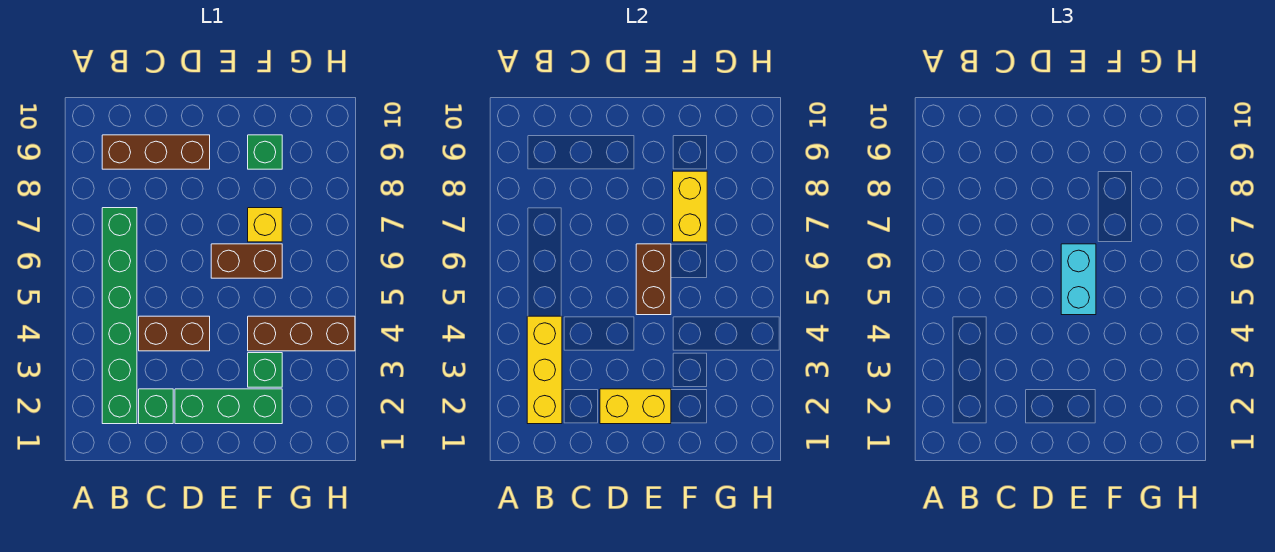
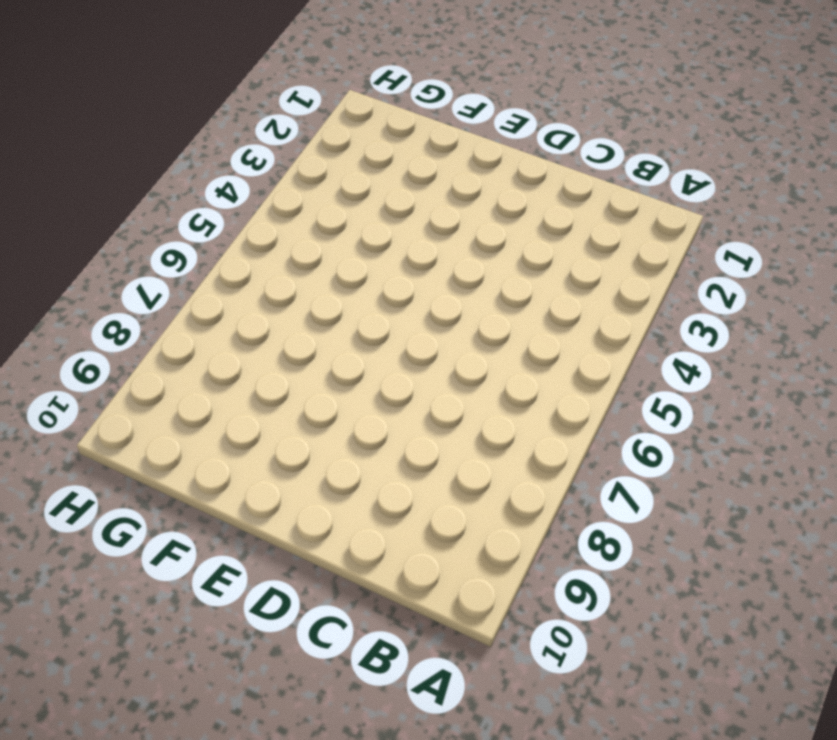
none -> green brick B2:B7 level 1
none -> brown brick B9:D9 level 1
none -> green brick C2 level 1

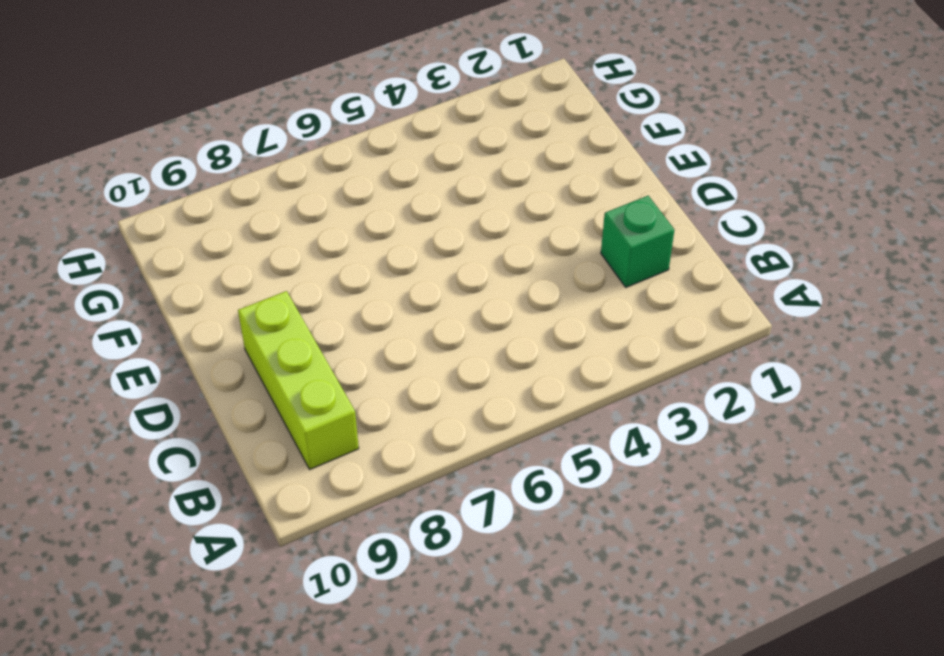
lime brick B9:D9 level 1 -> brown brick B9:D9 level 1
none -> green brick B2:B7 level 1
none -> brown brick C4:D4 level 1
none -> green brick D2:F2 level 1

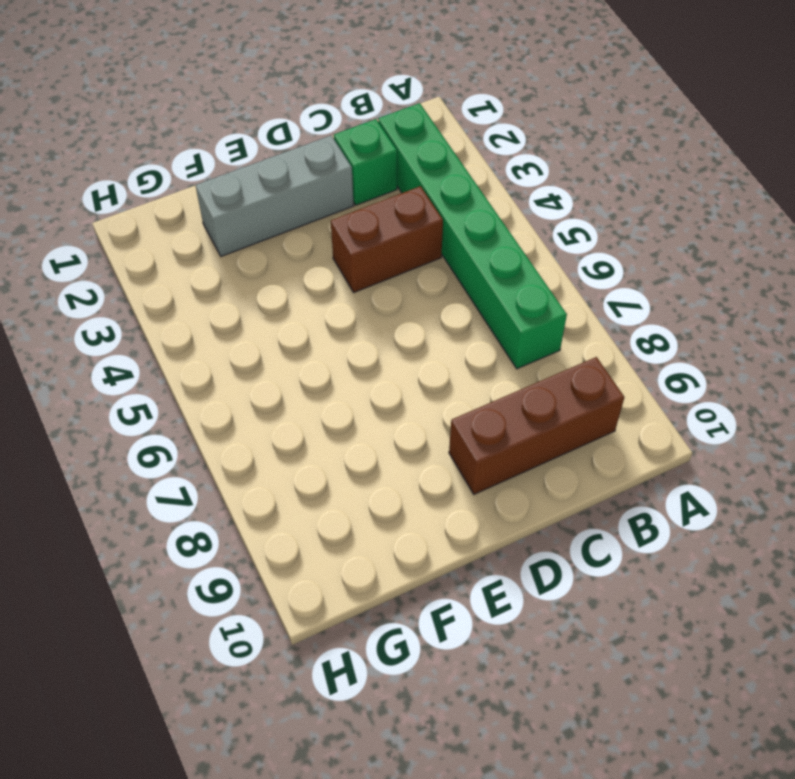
grey brick D2:F2 level 1 -> green brick D2:F2 level 1
none -> brown brick E6:F6 level 1
none -> green brick F3 level 1
none -> brown brick F4:H4 level 1

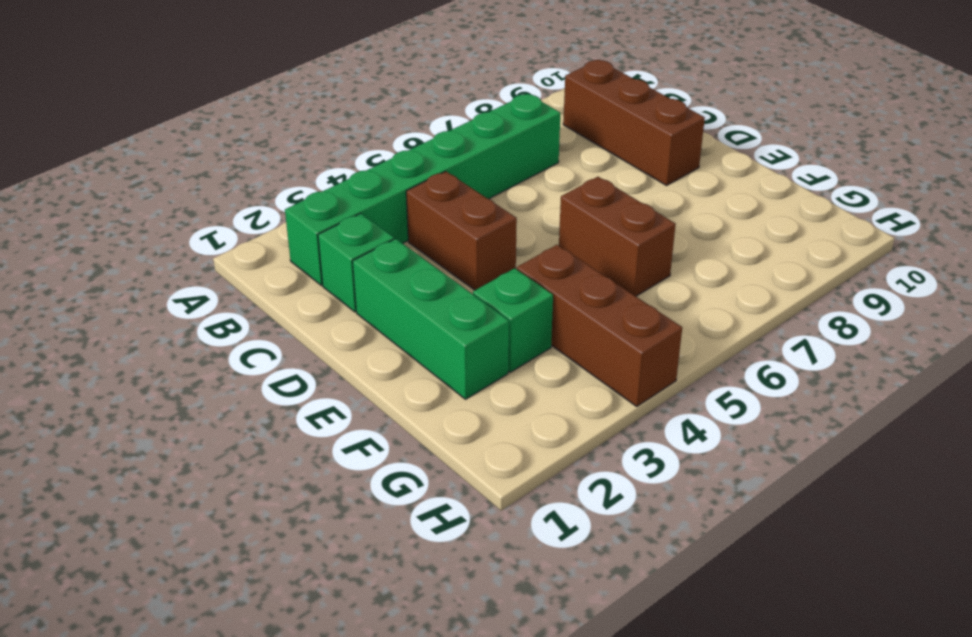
none -> yellow brick F7 level 1
none -> green brick F9 level 1
none -> yellow brick B2:B4 level 2

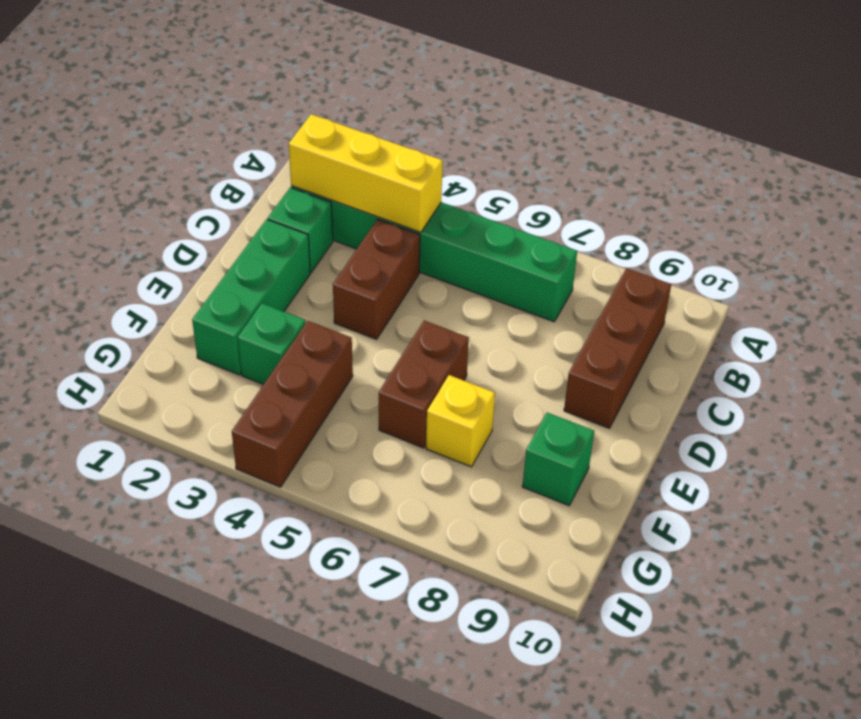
none -> yellow brick D2:E2 level 2
none -> brown brick E5:E6 level 2
none -> yellow brick F7:F8 level 2

